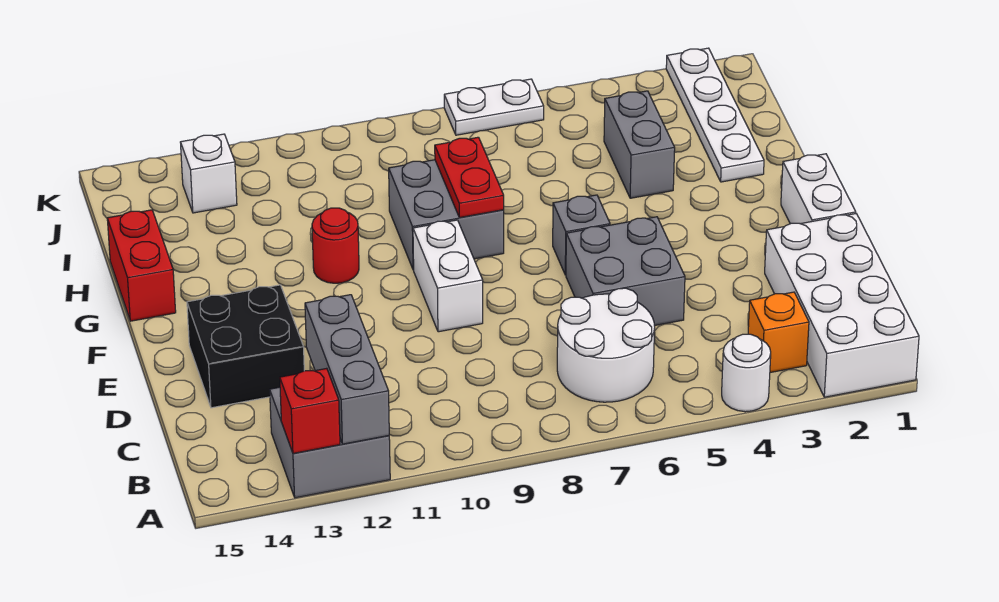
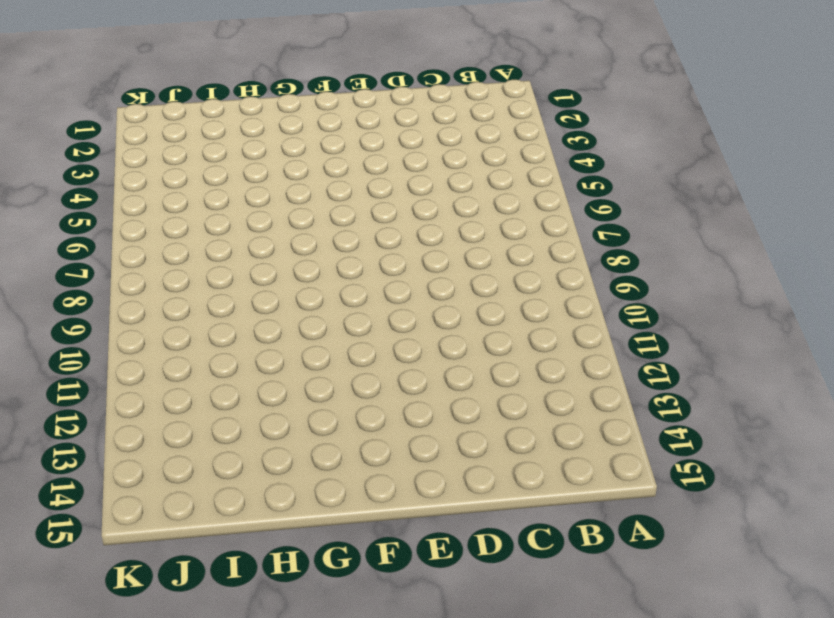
none -> white brick A1:D2 level 1
none -> white round brick A4 level 1
none -> grey brick A12:B13 level 1

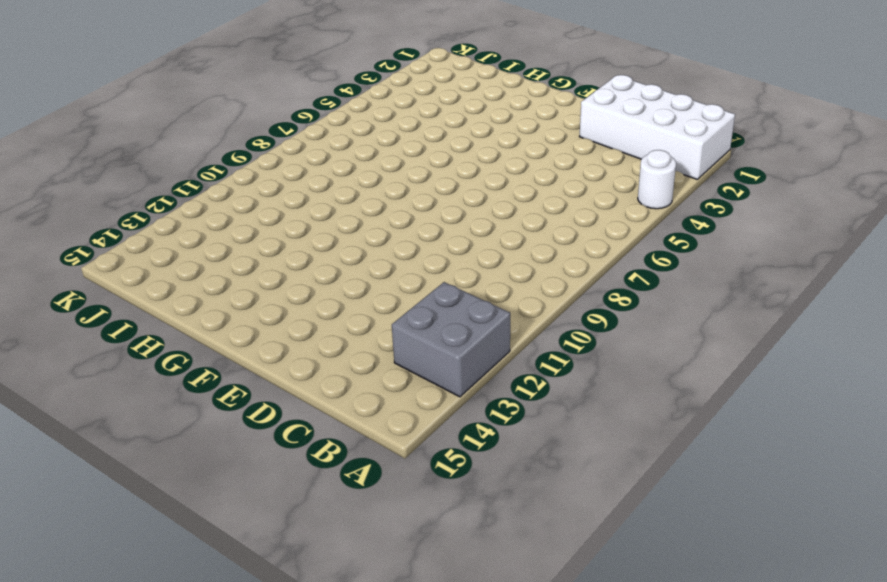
none -> orange brick B3 level 1
none -> white round brick B6:C7 level 1
none -> grey brick D5:E6 level 1

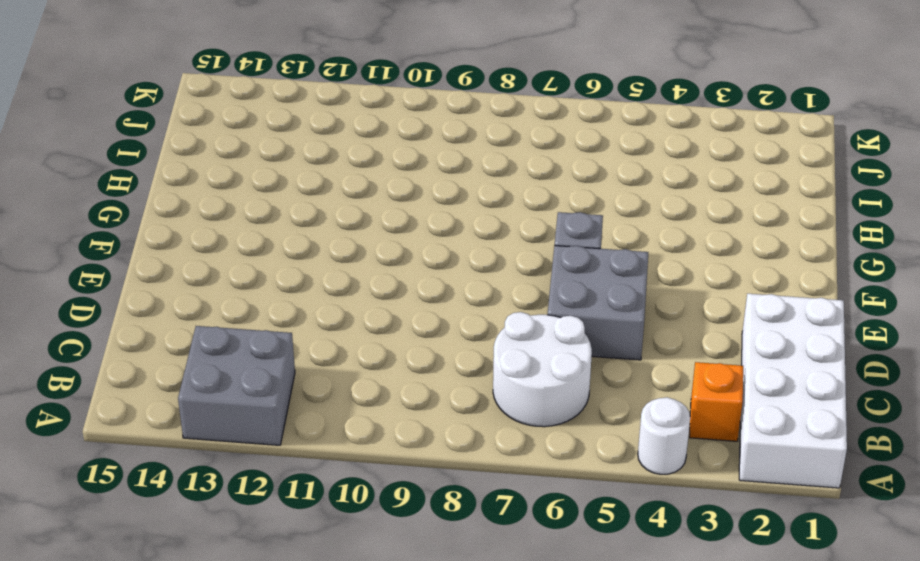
none -> black brick D13:E14 level 1
none -> white brick E1:F1 level 1
none -> white brick E9:F9 level 1

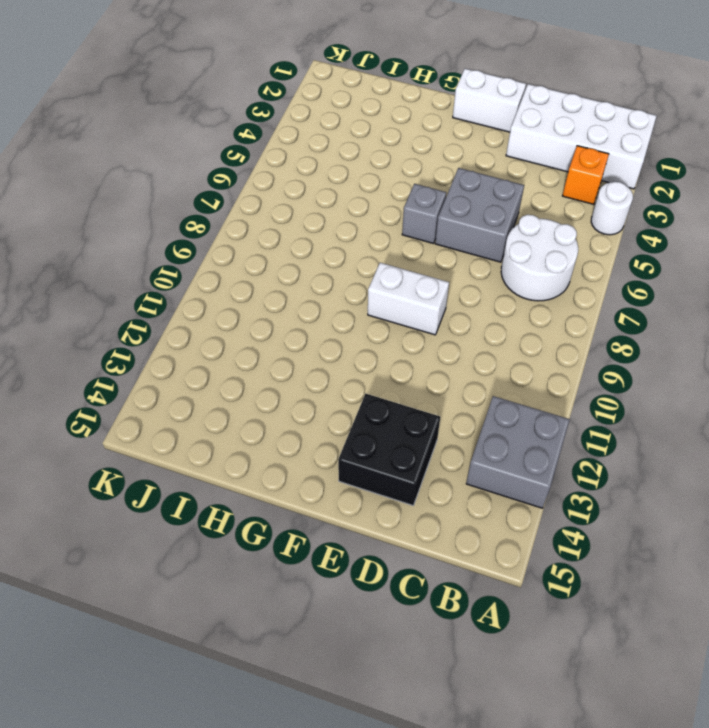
none -> grey brick G8:H9 level 1
none -> red round brick G11 level 1
none -> red brick G15:H15 level 1

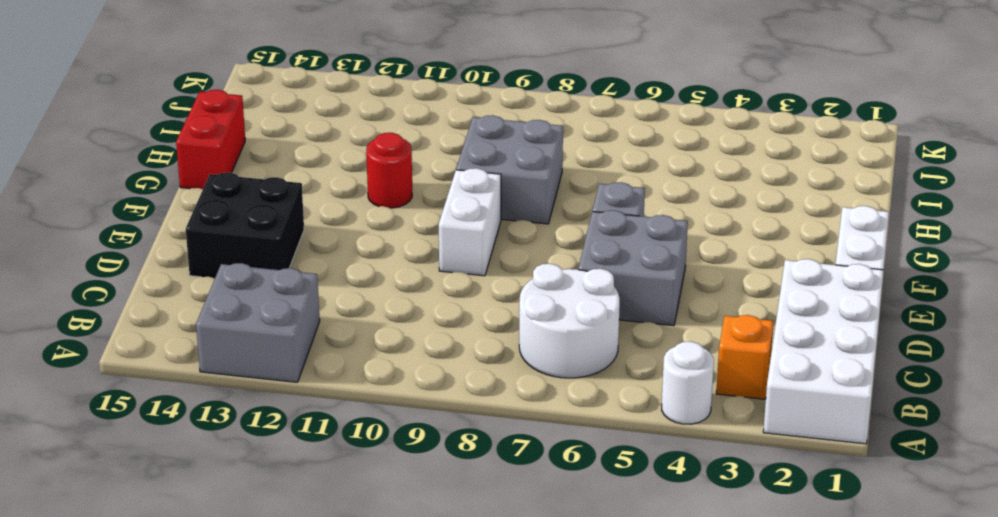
none -> white plate H2:K2 level 1
none -> grey brick H4:I4 level 1
none -> white brick J13 level 1

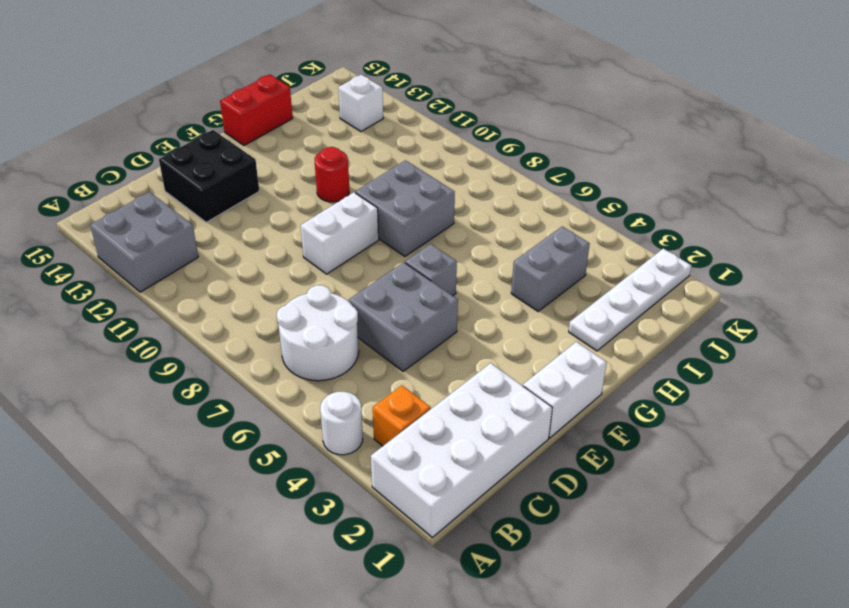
none -> white plate K6:K7 level 1
none -> grey brick A12:C12 level 2
none -> red brick A13 level 2

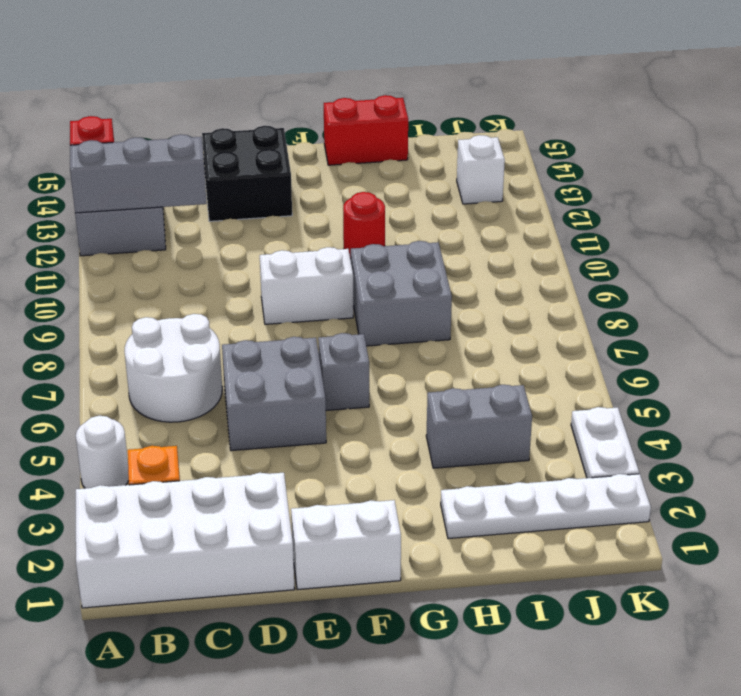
white plate K3:K4 level 1 -> white plate K6:K7 level 1
none -> red plate G8:H8 level 2

